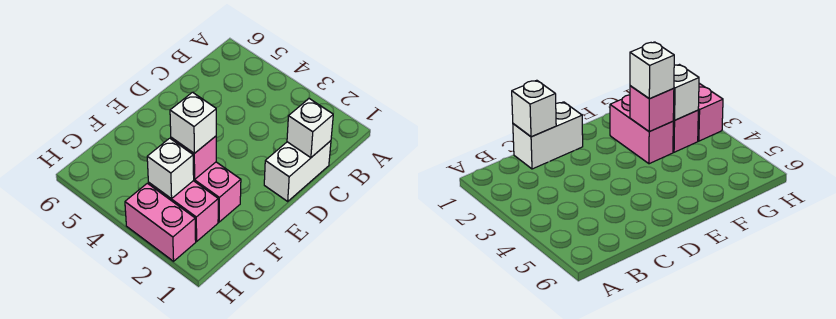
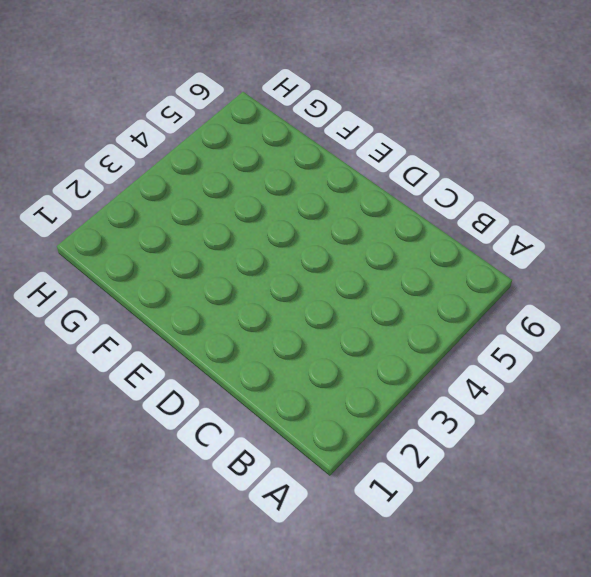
none -> white brick C1:D1 level 1
none -> pink brick F2:F3 level 1

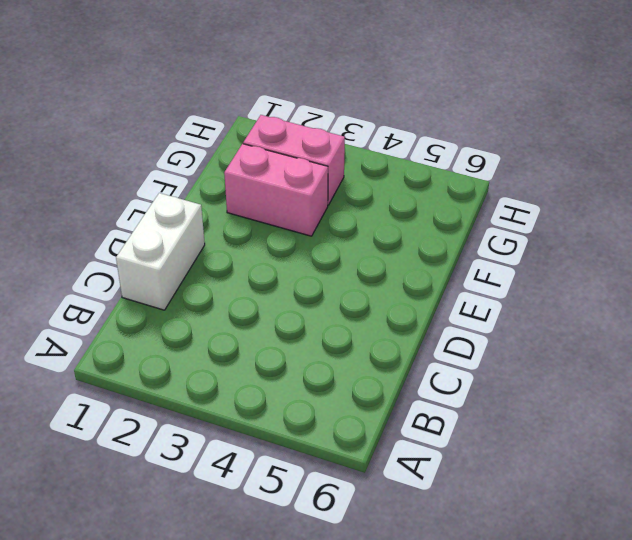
none -> pink brick H2:H3 level 1
none -> white brick C1 level 2

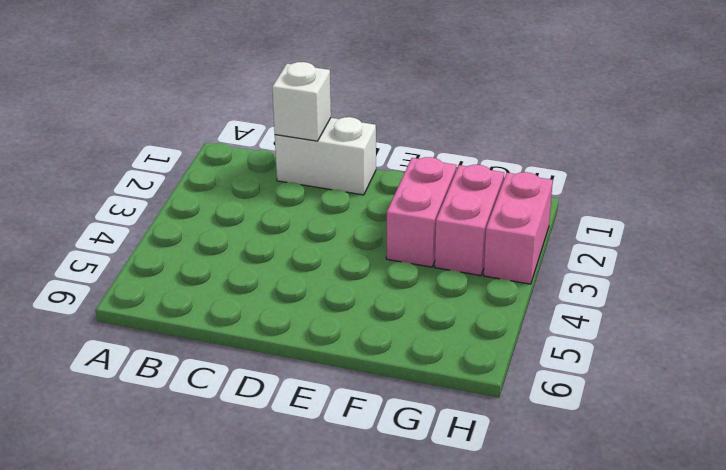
none -> pink brick F3 level 2
none -> white brick G3 level 2

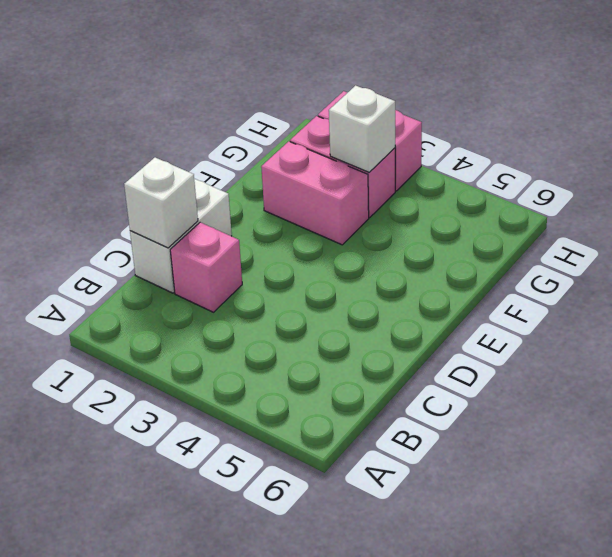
pink brick C2 level 1 -> pink brick F3 level 2
none -> white brick F3 level 3

